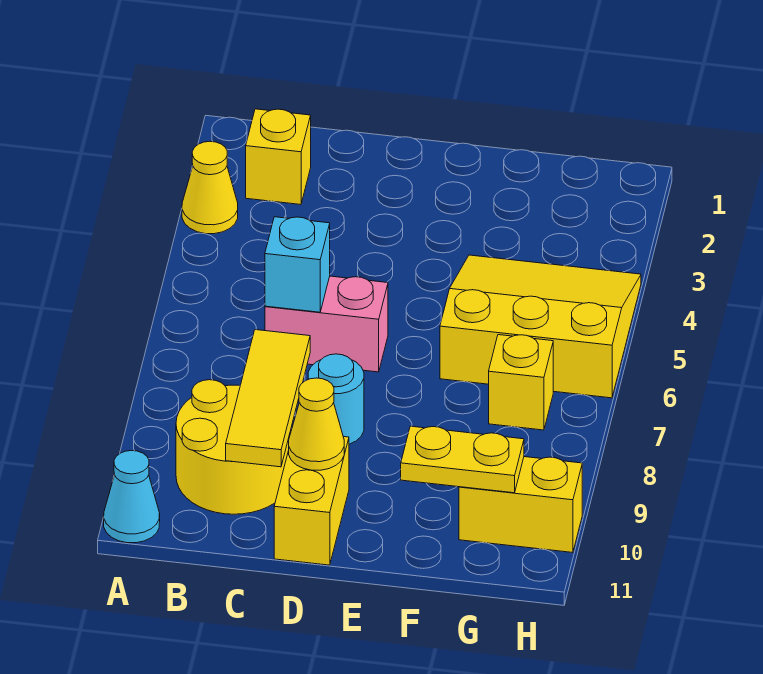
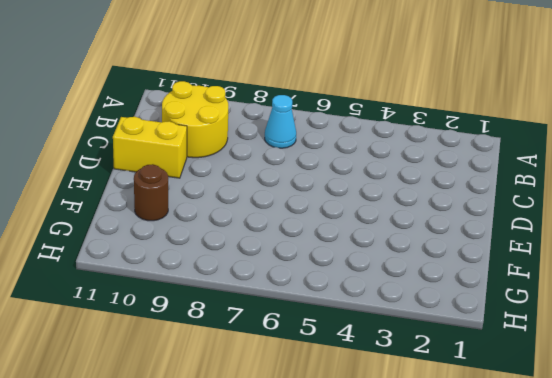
cyan cone B7 level 1 -> cyan cone A11 level 1
brown round brick F10 level 1 -> none
none -> yellow cone A3 level 1
none -> yellow brick B2 level 1
none -> pink brick C6:D6 level 1

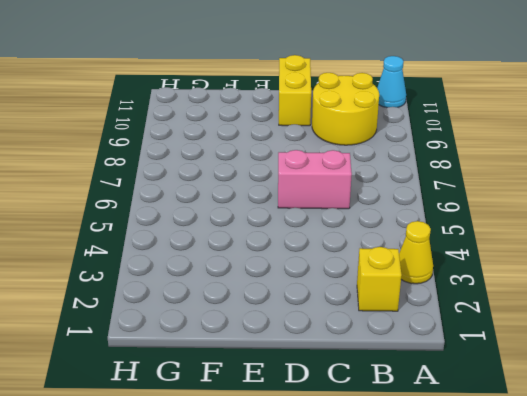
none -> cyan round brick D8 level 1
none -> yellow slope F4:H6 level 1 top 6
none -> yellow brick G7 level 1

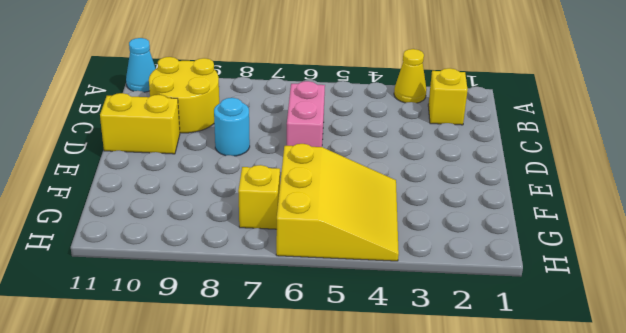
none -> yellow brick G10:H10 level 1
none -> cyan brick C6 level 2
none -> yellow tile C8:C10 level 2

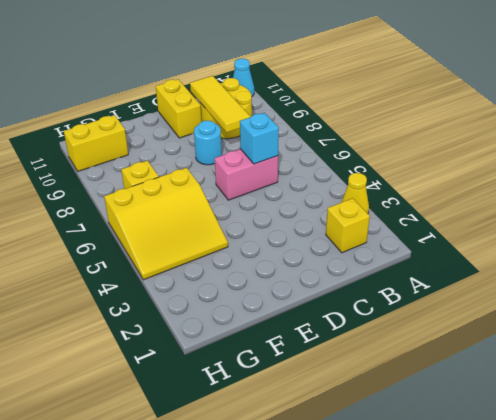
none -> yellow cone D10 level 2
none -> yellow plate F10:G10 level 2

